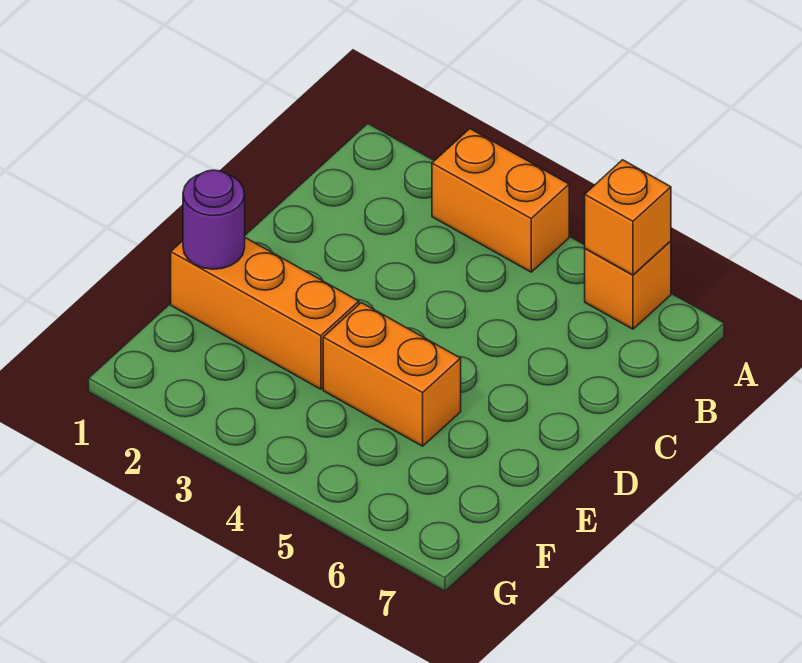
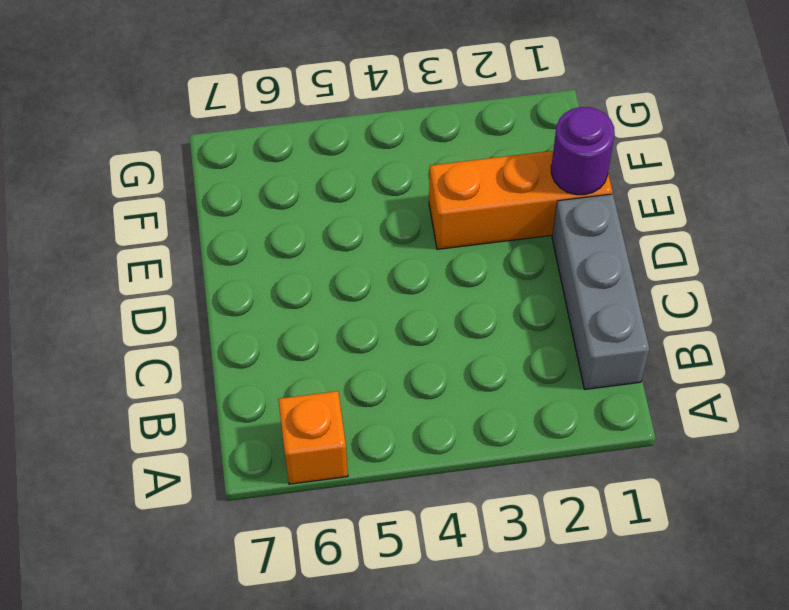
grey brick B1:D1 level 1 -> none
none -> orange brick A3:A4 level 1
none -> orange brick E4:E5 level 1

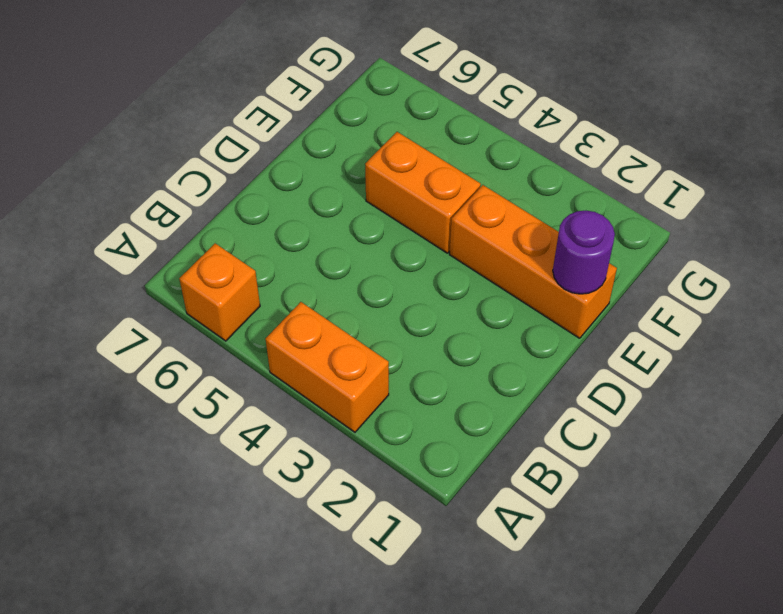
none -> orange brick A6 level 2

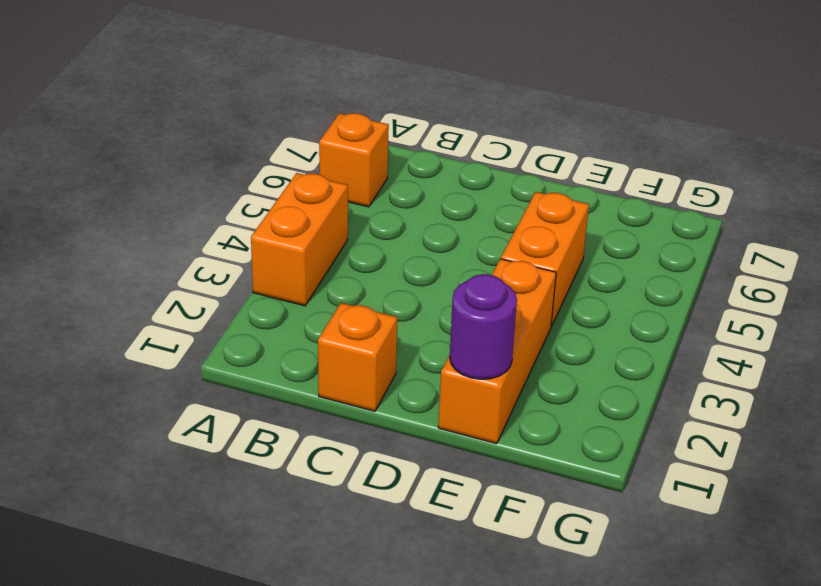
orange brick C1 level 1 -> orange brick A6 level 2

